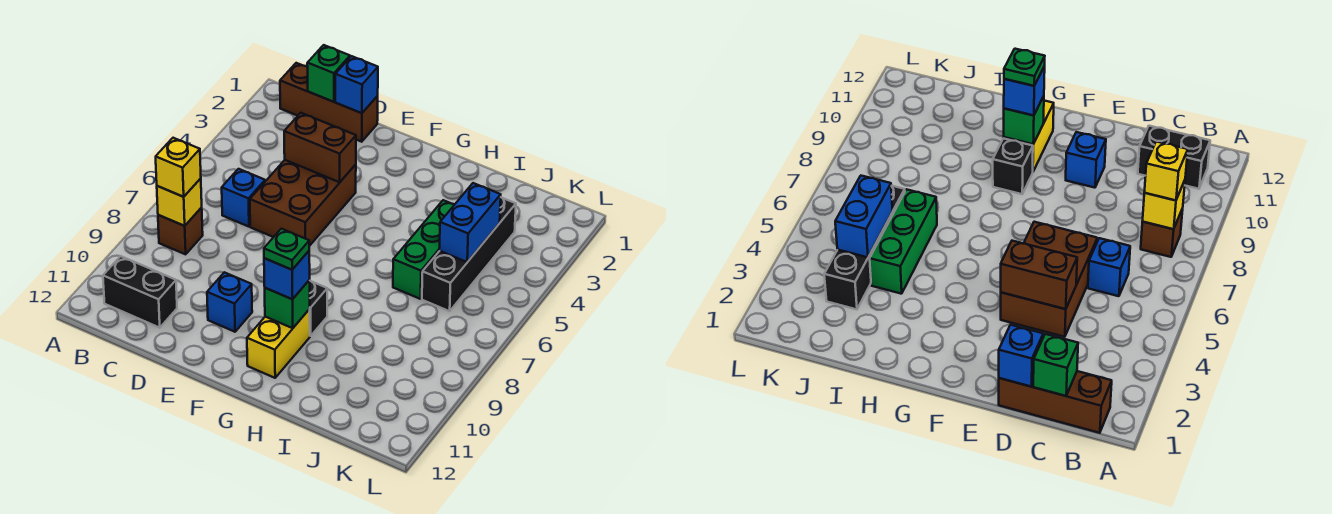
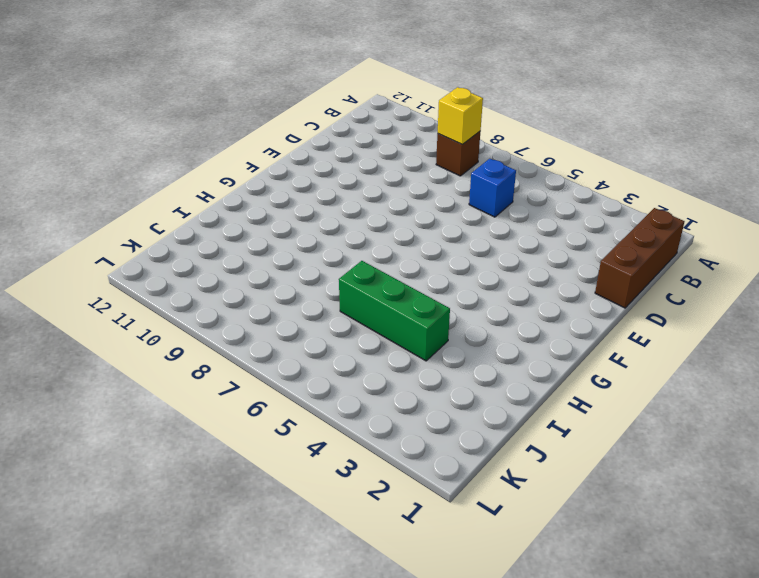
none -> black brick B11:C11 level 1
none -> brown brick D4:E6 level 1
none -> blue brick E10 level 1

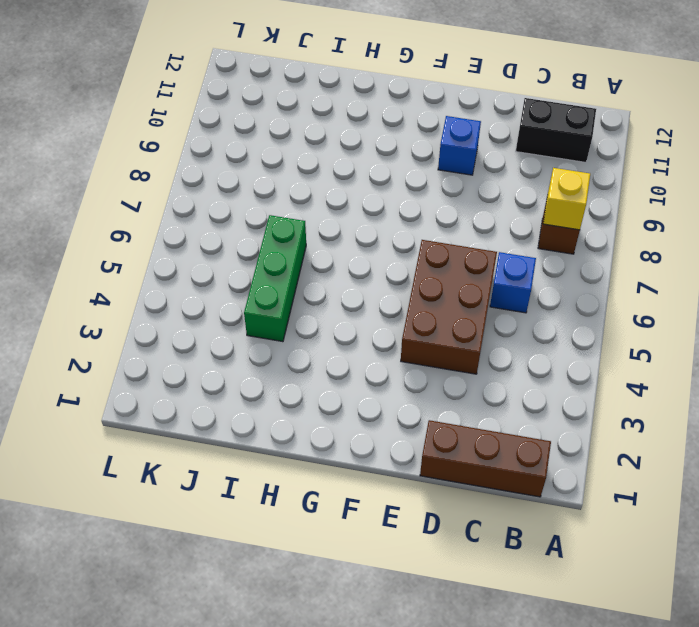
none -> black brick G9 level 1
none -> yellow brick G10:G11 level 1
none -> black brick J3:J6 level 1

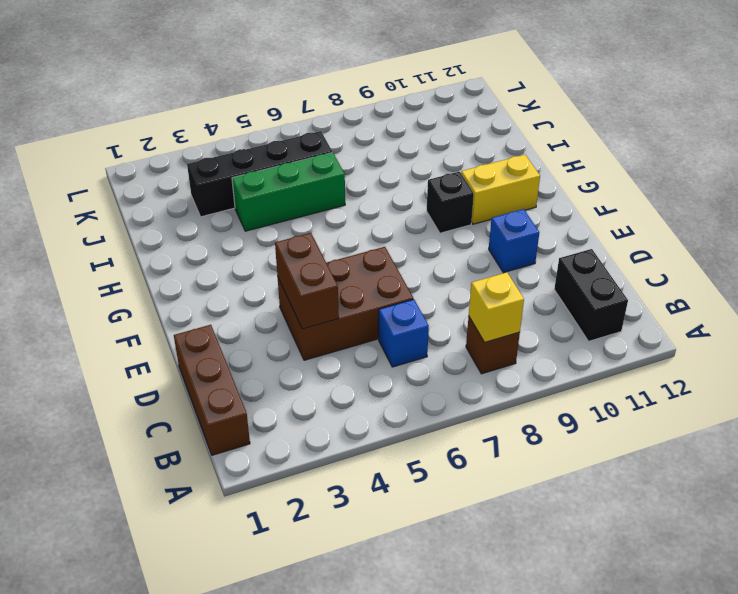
none -> green brick C1 level 2
none -> blue brick D1 level 2
none -> green brick G10 level 2

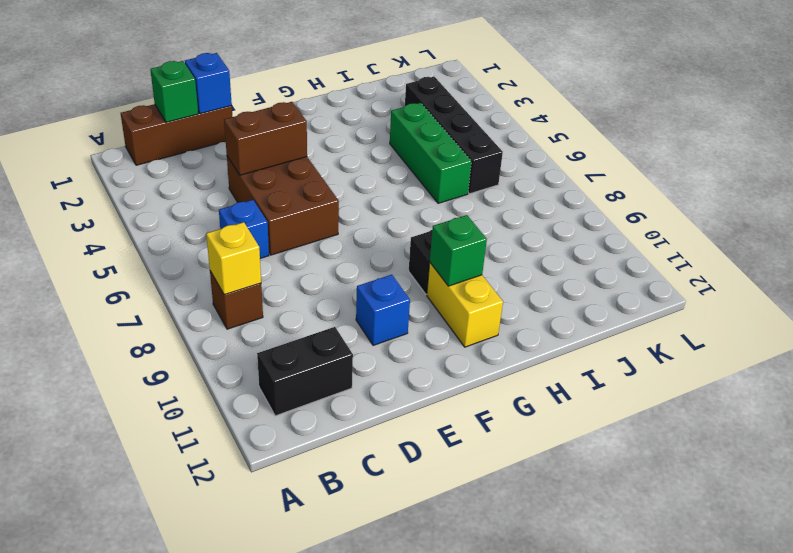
none -> blue brick J4:J5 level 2
none -> yellow brick B8 level 3
none -> blue brick G10 level 3

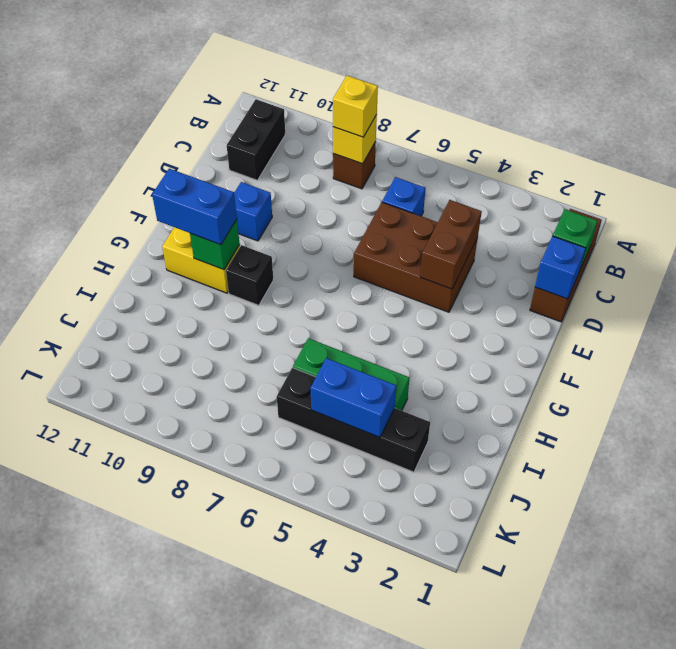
blue brick G10:G11 level 3 -> blue brick G10 level 3
none -> green plate G10 level 4

